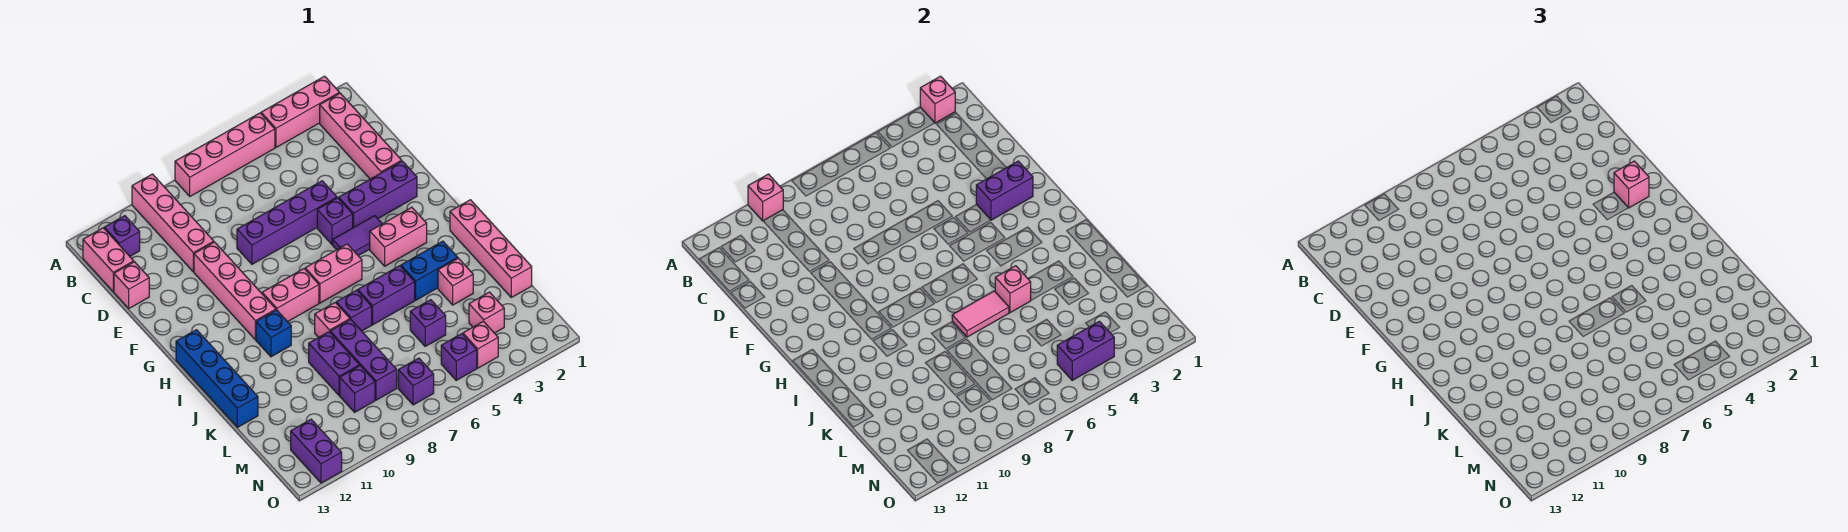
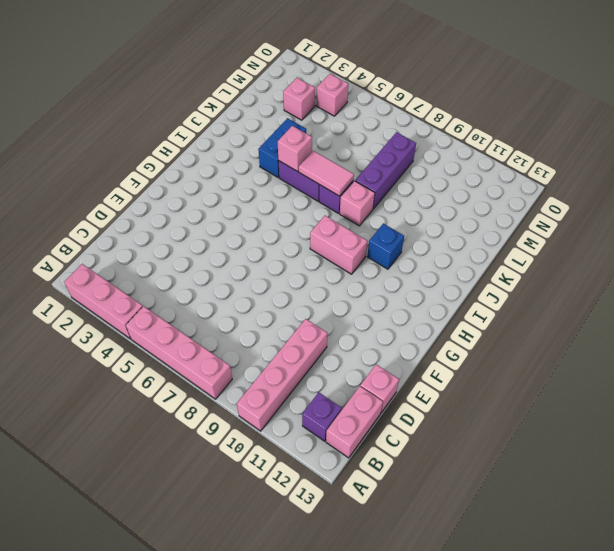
blue brick J4:K4 level 1 -> blue brick J3:J4 level 1
none -> pink brick B2:E2 level 1
none -> purple brick E5:E8 level 1
none -> pink brick E10:H10 level 1
none -> purple brick F2:F4 level 1

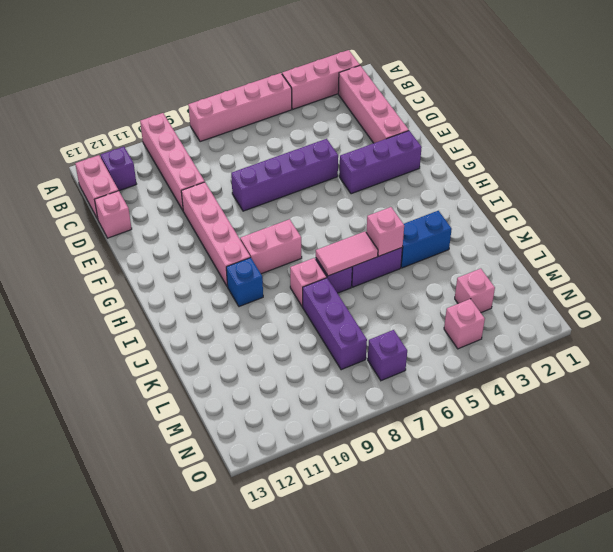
none -> purple brick F5 level 1
none -> purple tile G4:G5 level 1
none -> pink brick H3:H4 level 1
none -> pink brick H6:H7 level 1

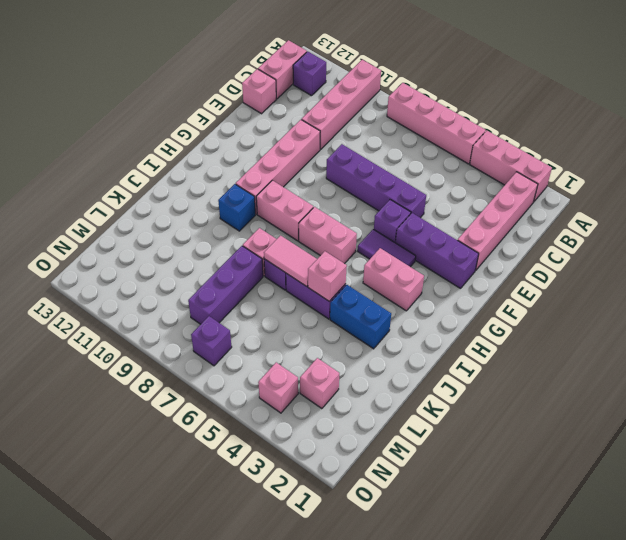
none -> blue brick H13:K13 level 1
none -> pink brick I1:L1 level 1
none -> pink brick K3 level 1
none -> purple brick K9:L9 level 1

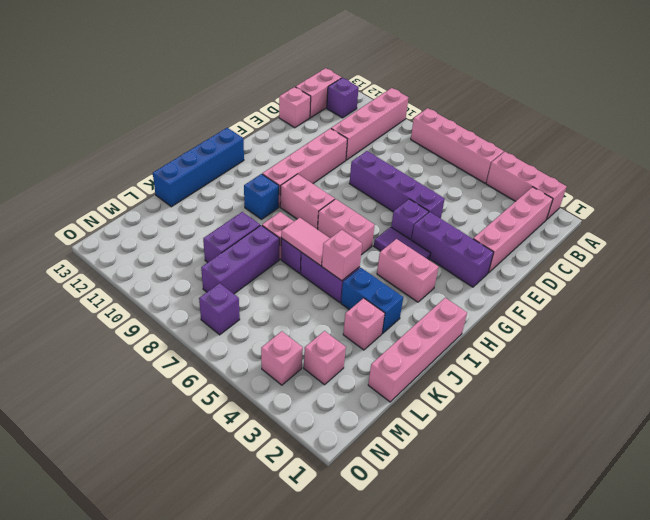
none -> purple brick L5 level 1
none -> purple brick M9 level 1
none -> purple brick N5 level 1
none -> purple brick N12:O12 level 1

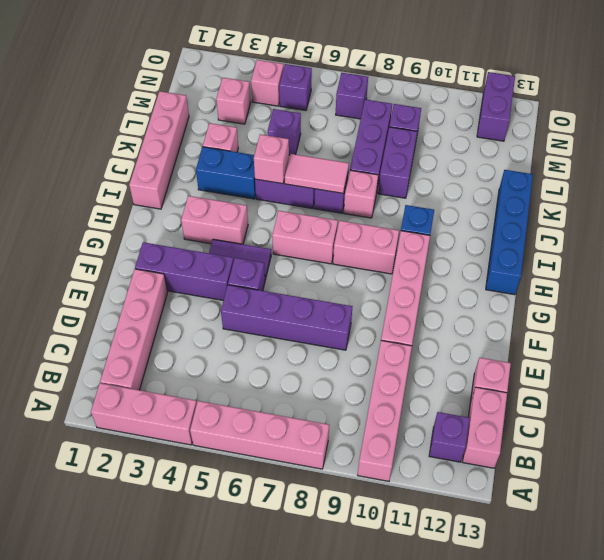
none -> pink brick A2 level 2
none -> pink brick A10 level 2
none -> purple brick F2:F3 level 2
none -> purple brick N4:N5 level 2

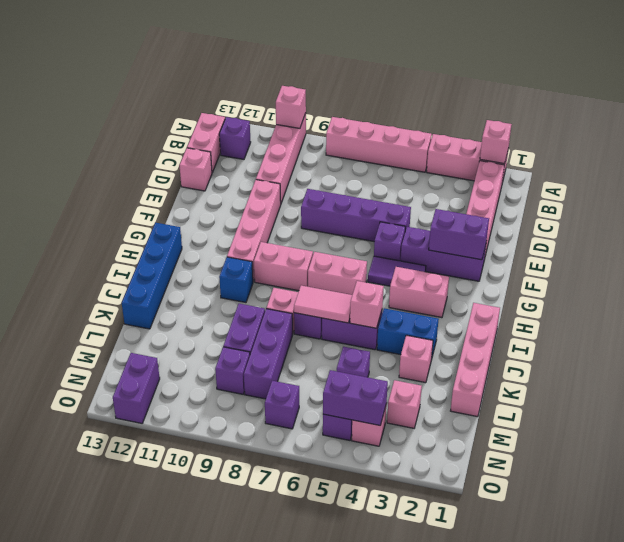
none -> pink brick F2 level 3

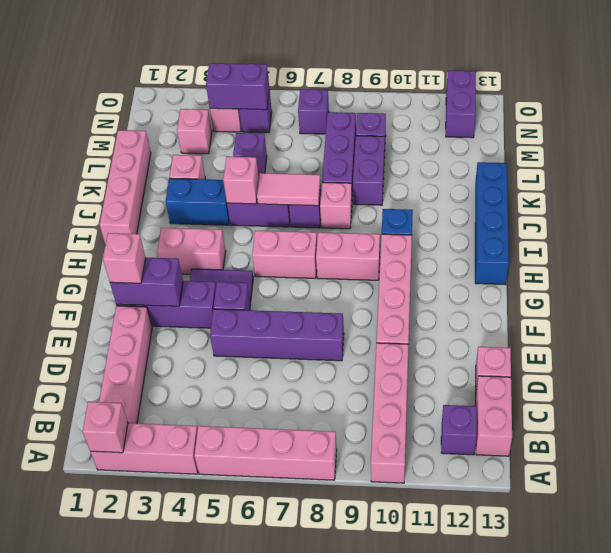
none -> pink brick A10 level 2

